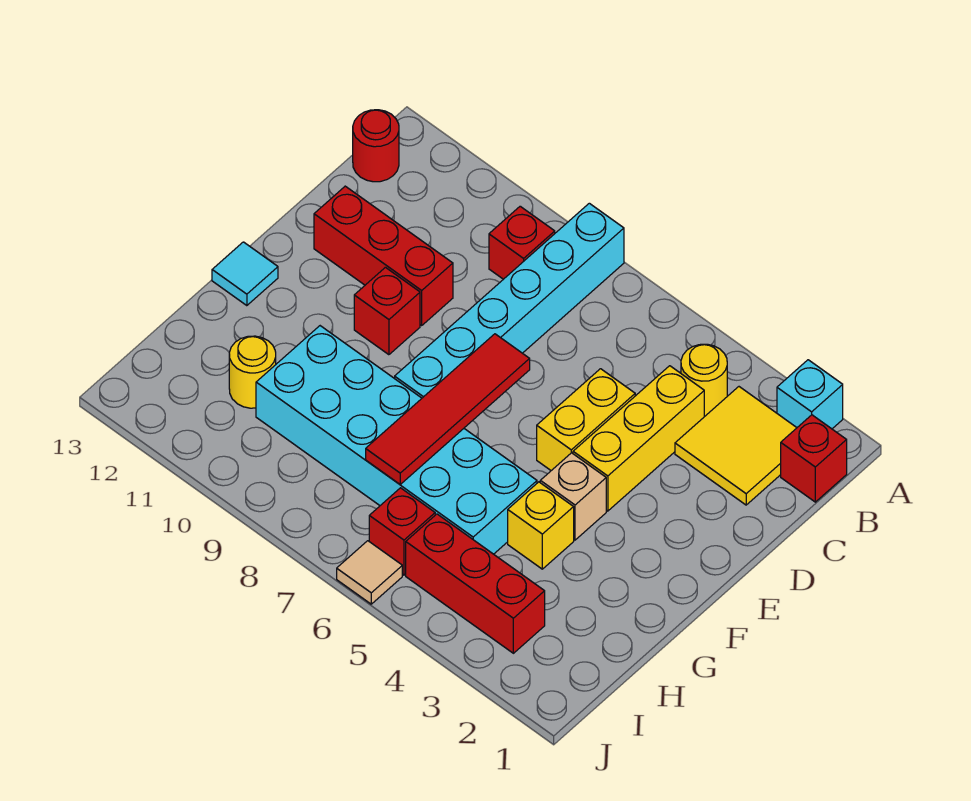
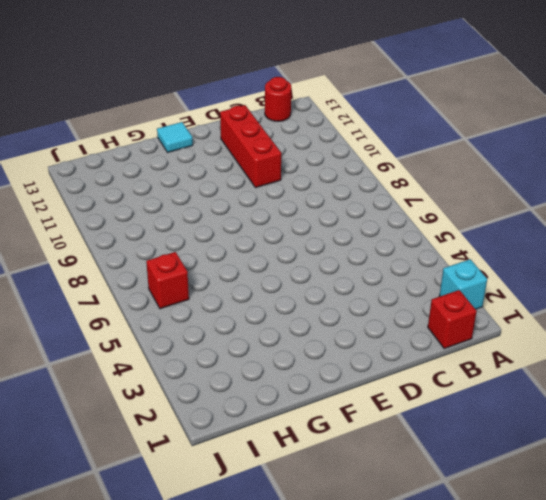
none -> cyan brick A8:F8 level 1
none -> yellow tile B2:C3 level 1
none -> yellow round brick B4 level 1

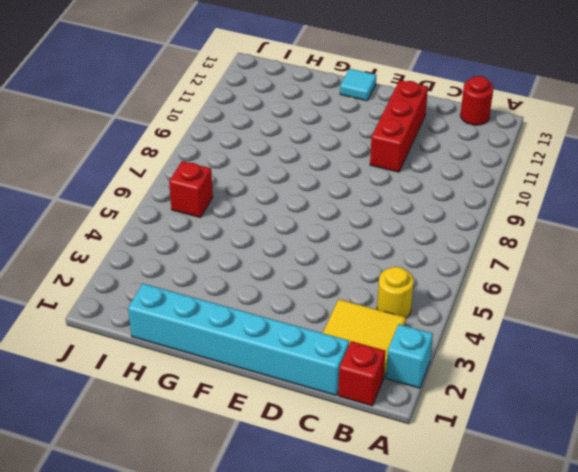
cyan brick C1:H1 level 1 -> cyan brick A8:F8 level 1
none -> red brick B9 level 1
none -> yellow brick C4:E4 level 1
none -> yellow brick D5:E5 level 1

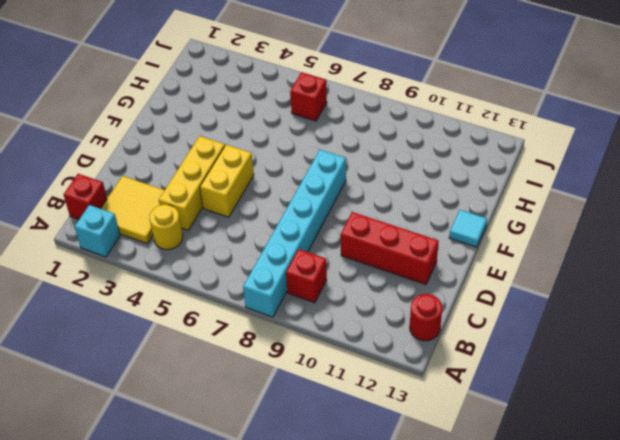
none -> red brick E10 level 1
none -> tan brick F4 level 1
none -> yellow brick G4 level 1

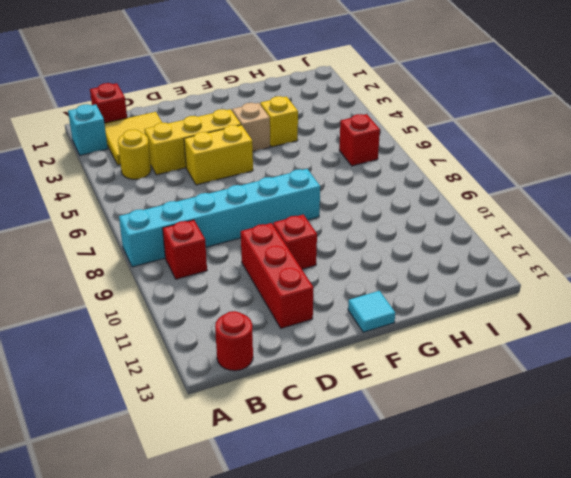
none -> cyan brick G5:H10 level 1
none -> yellow round brick H11 level 1
none -> red brick I3:I5 level 1

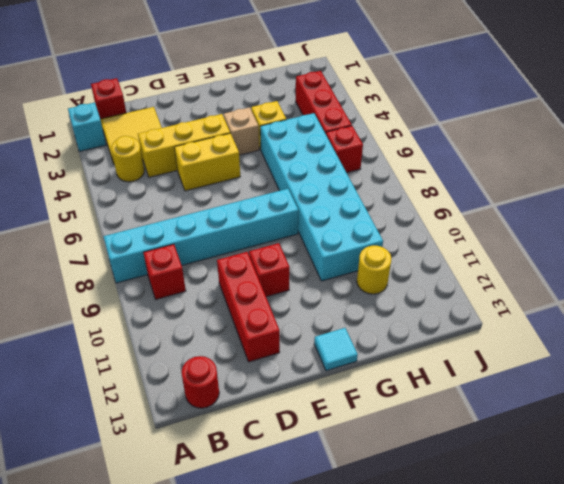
none -> tan tile J6 level 1
none -> red tile E7:H7 level 2

